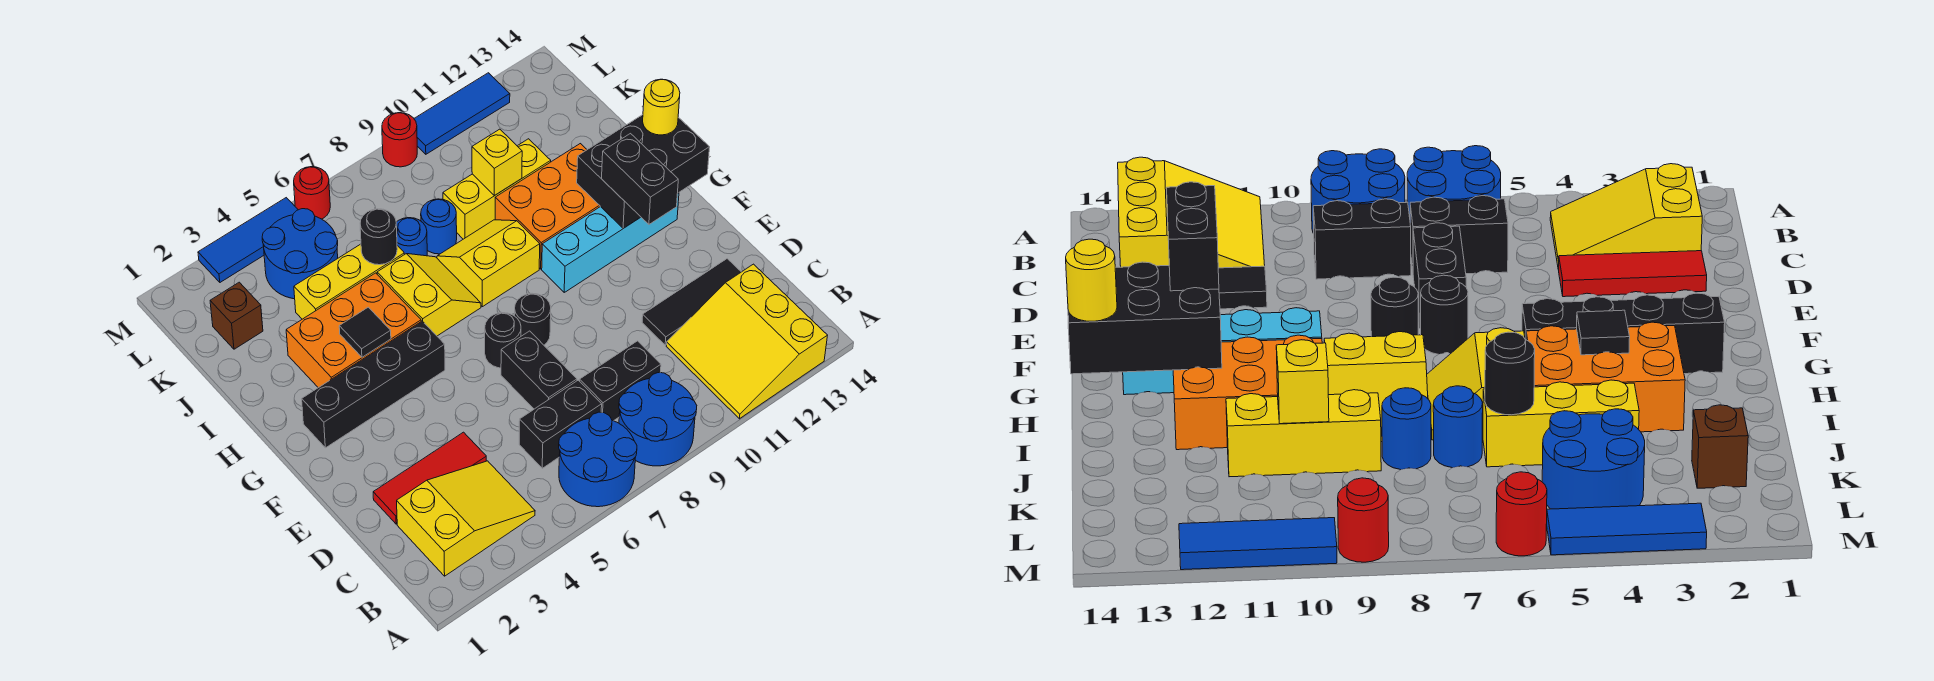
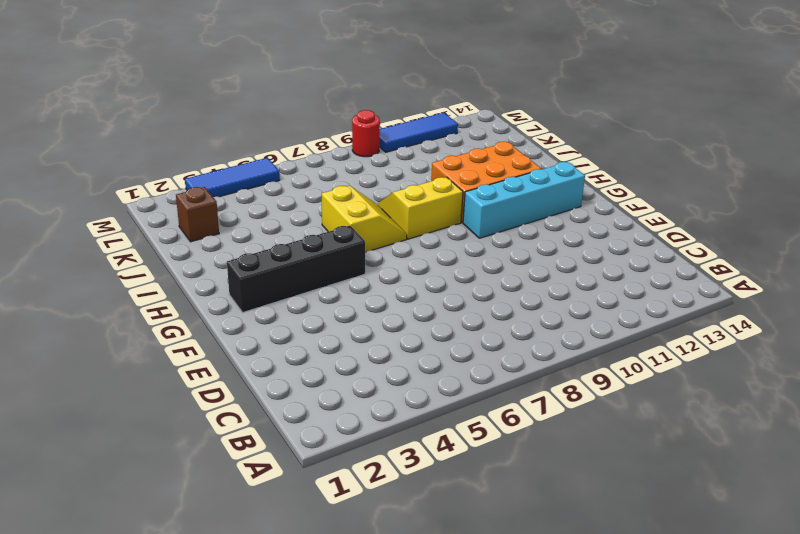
none -> blue round brick A6:B7 level 1
none -> blue round brick A8:B9 level 1
none -> yellow slope A11:C13 level 1 top 13
none -> yellow slope B2:C4 level 1 top 2

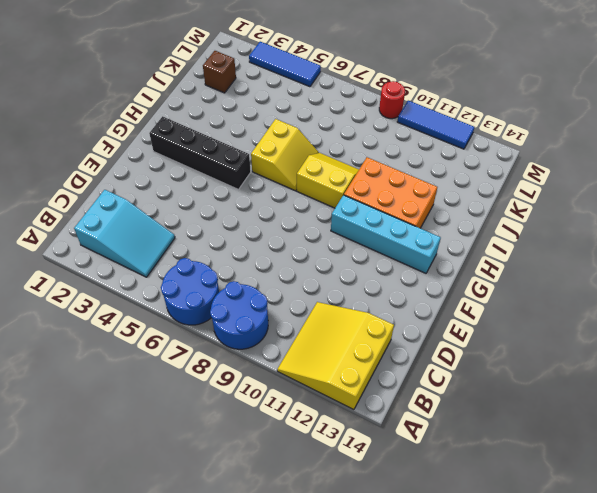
cyan slope B2:C4 level 1 top 2 -> yellow slope B2:C4 level 1 top 2
none -> black brick C6:C7 level 1
none -> black brick C8:C9 level 1
none -> red tile D2:D4 level 1
none -> black brick D7:E7 level 1

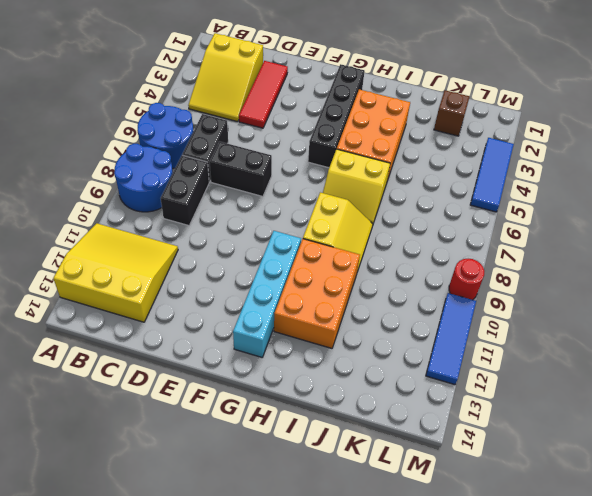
none -> black tile D11:D13 level 1
none -> black round brick F7 level 1
none -> black round brick F8 level 1
none -> yellow brick J4:J6 level 1

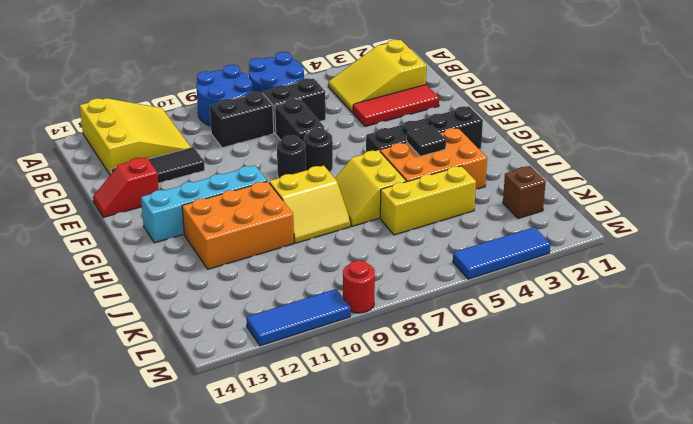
red slope E13:E14 level 1 top 13 -> none
none -> blue round brick J7 level 1
none -> blue round brick J8 level 1
none -> yellow brick J9:J11 level 1
none -> blue round brick K4:L5 level 1

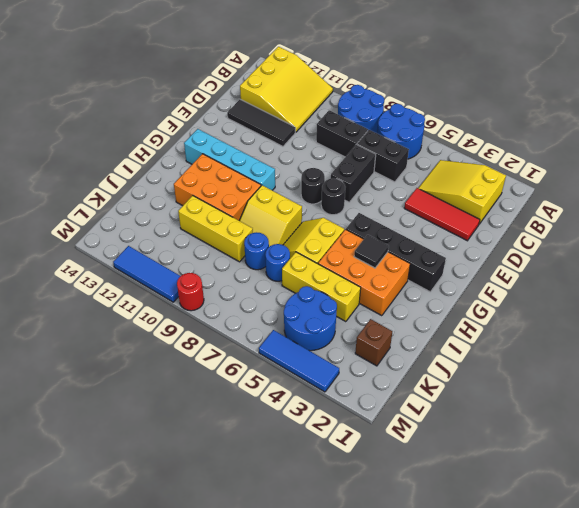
none -> red round brick M6 level 1
none -> black brick G12:H14 level 2
none -> black round brick J6 level 2
none -> yellow brick J10 level 2

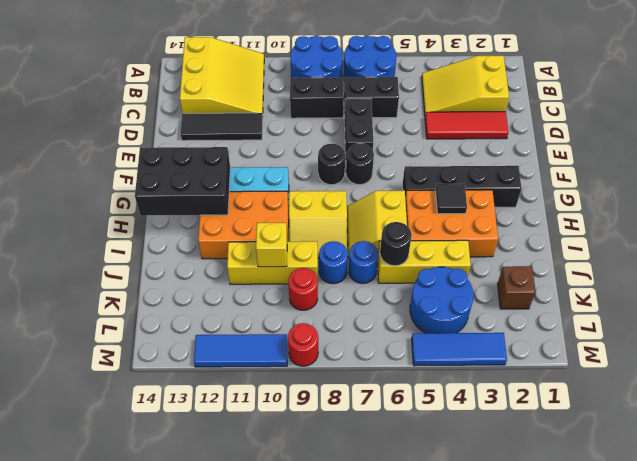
red round brick K9 level 1 -> red round brick M6 level 1
none -> black brick F12:G12 level 3
none -> yellow round brick H14 level 3

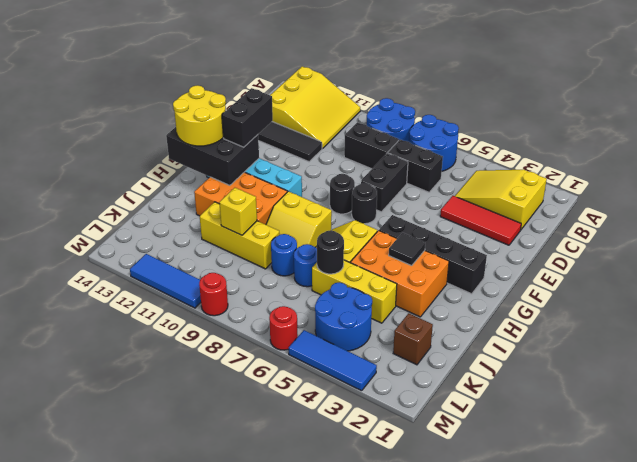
yellow round brick G13:H14 level 3 -> yellow round brick H14 level 3

